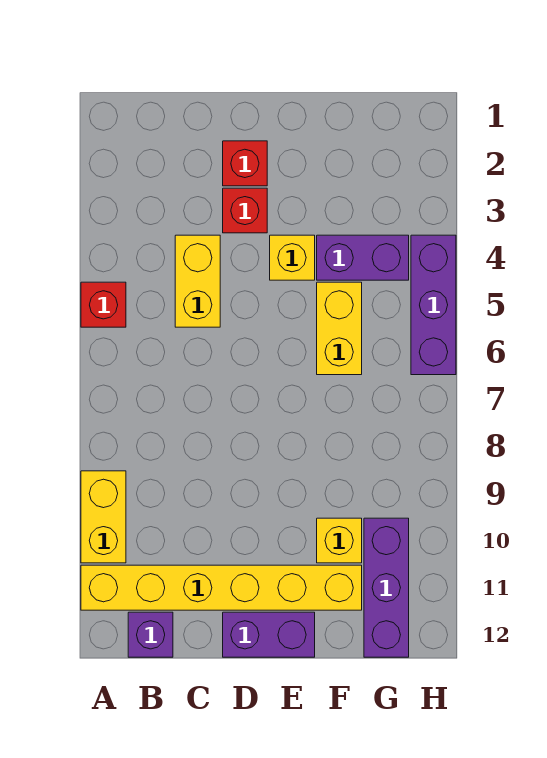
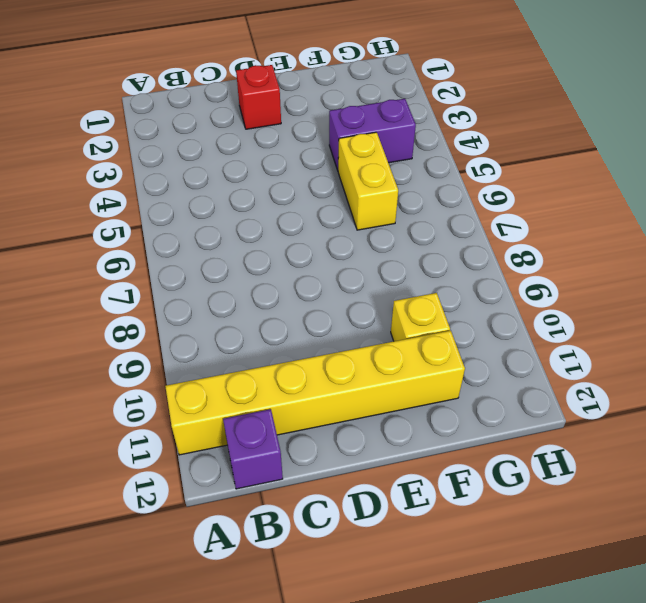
none -> red brick A5 level 1
none -> yellow brick A9:A10 level 1
none -> yellow brick C4:C5 level 1

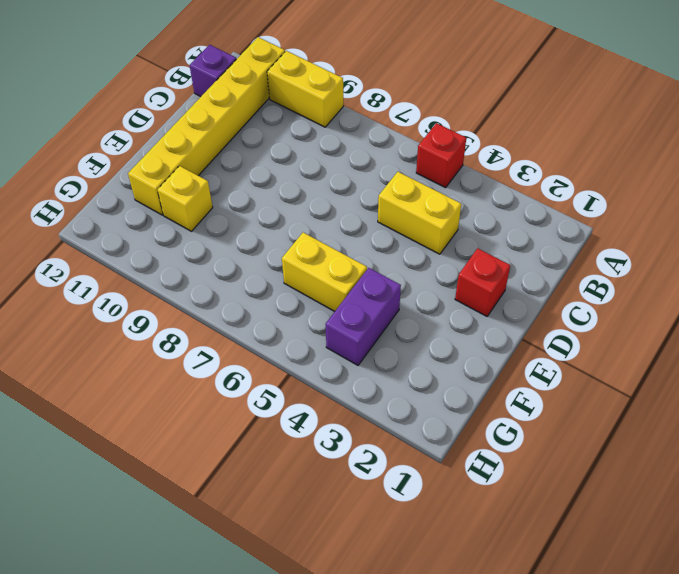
none -> red brick D3 level 1
none -> purple brick D12:E12 level 1
none -> yellow brick E4 level 1

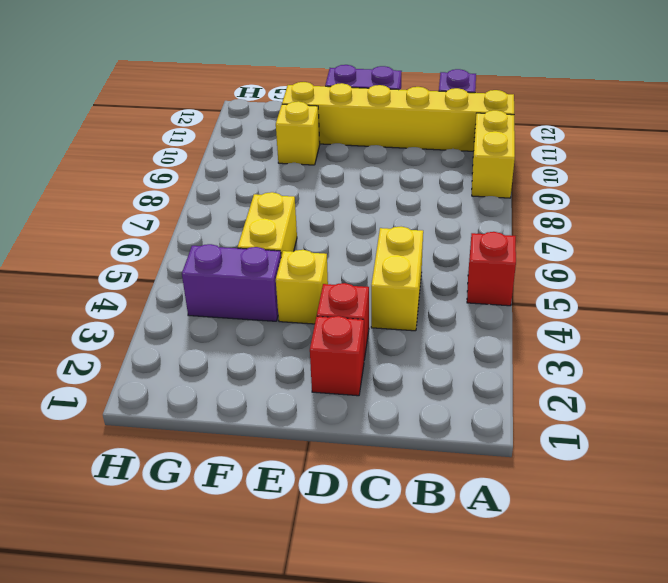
none -> purple brick G10:G12 level 1
none -> purple brick H4:H6 level 1

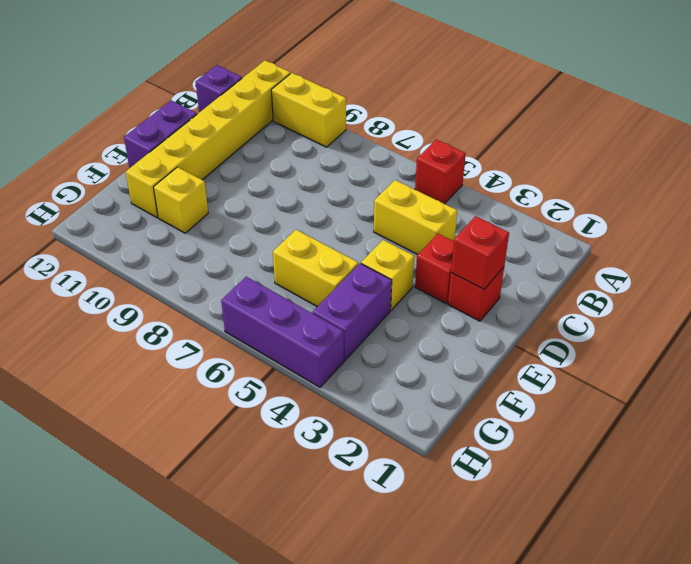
red brick D2 level 2 -> none
none -> purple brick G10:G12 level 1

